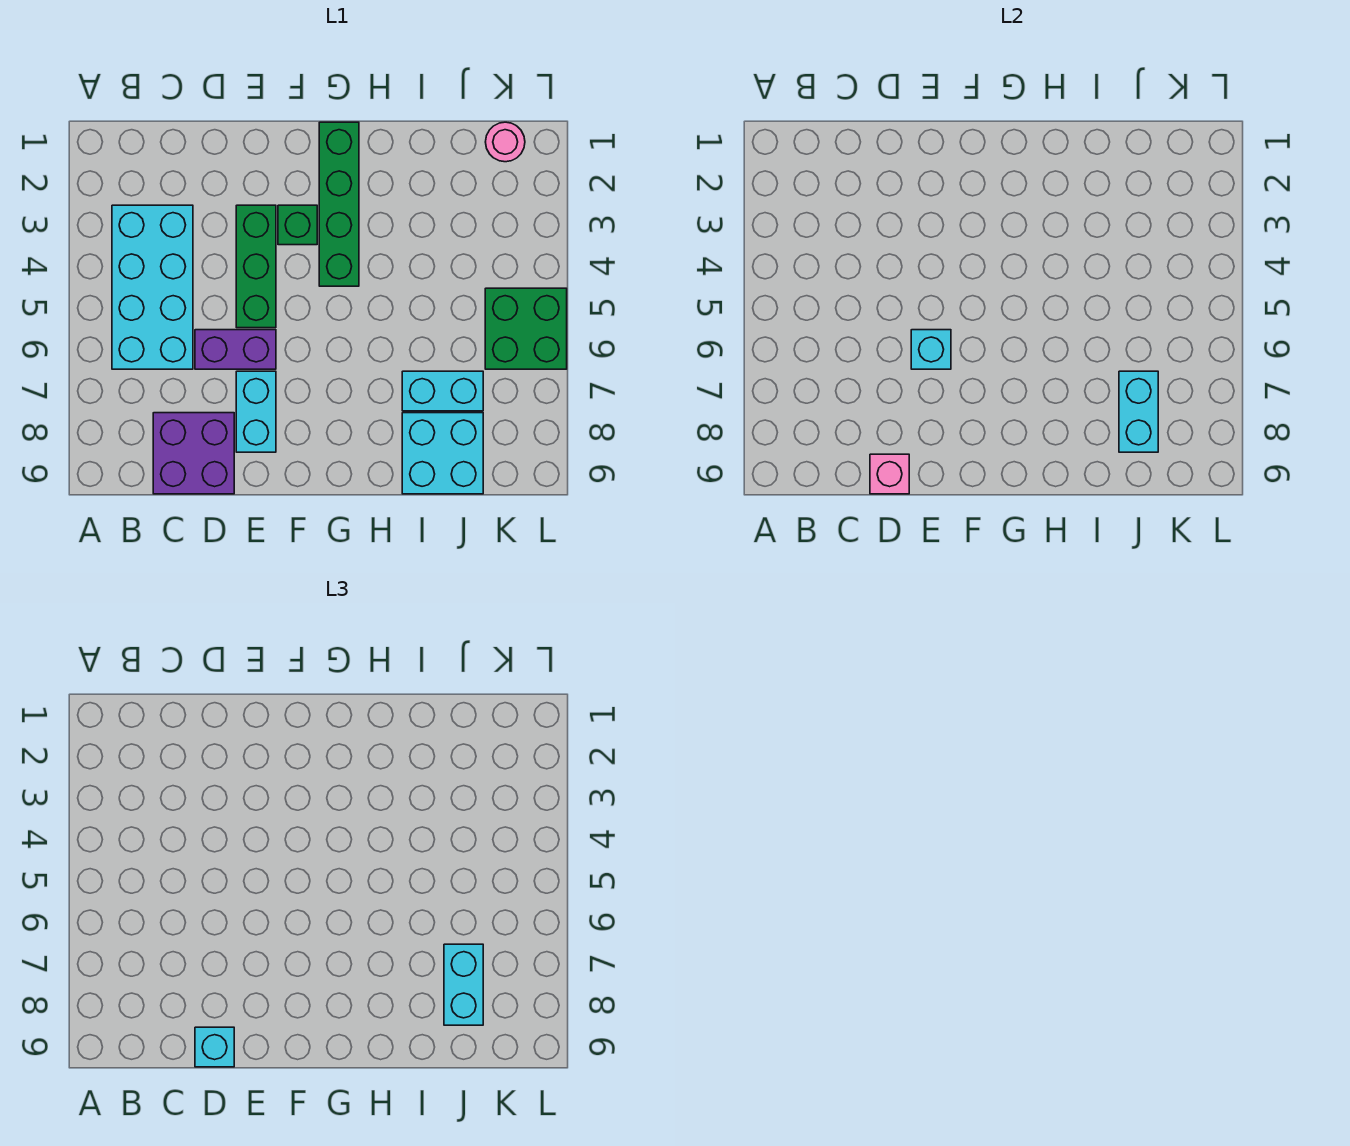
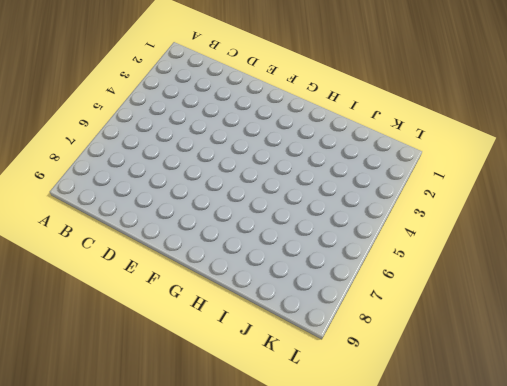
none -> cyan brick B3:C6 level 1
none -> purple brick C8:D9 level 1
none -> purple brick D6:E6 level 1

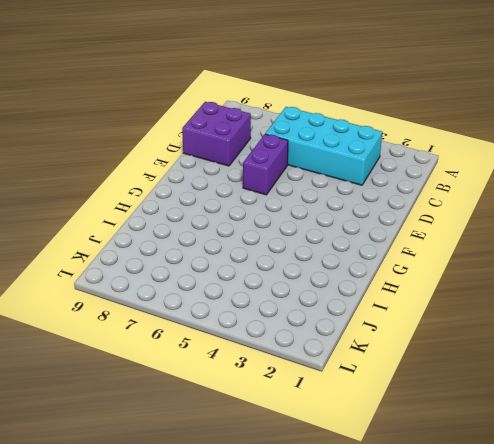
none -> green brick E3:E5 level 1
none -> cyan brick E7:E8 level 1
none -> green brick F3 level 1

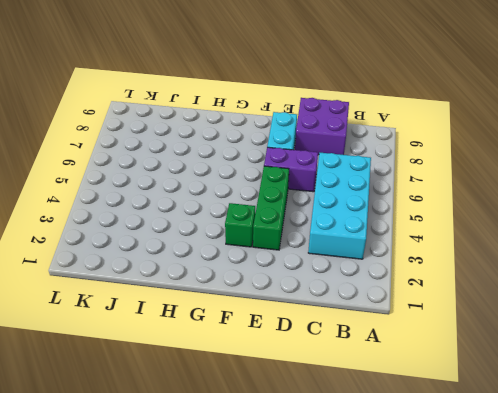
none -> green brick G1:G4 level 1
none -> cyan brick I7:J7 level 1
none -> cyan brick I8:J9 level 1

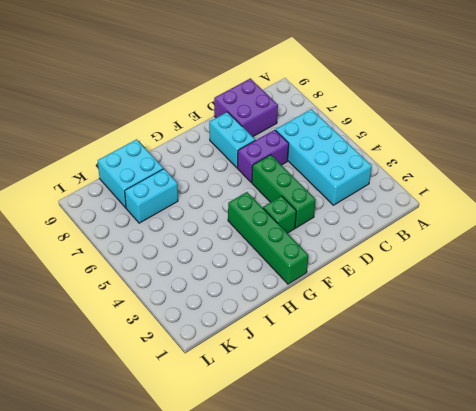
none -> pink round brick K1 level 1
none -> green brick K5:L6 level 1
none -> pink brick D9 level 2

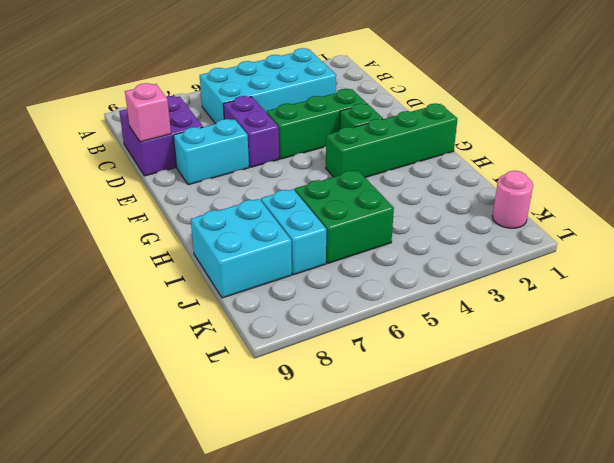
green brick I5:J6 level 1 -> green brick K5:L6 level 1
none -> cyan brick E6 level 2
none -> cyan brick J7:J8 level 2
none -> cyan brick D9 level 3

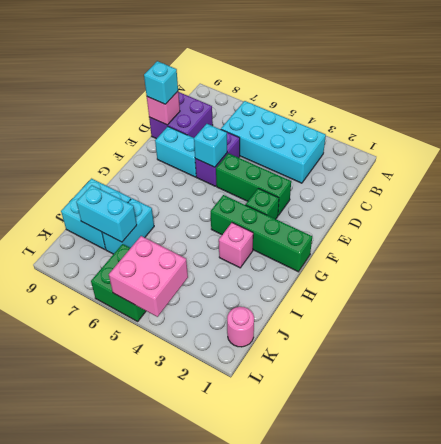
pink brick H3 level 1 -> none
pink brick K4:L5 level 2 -> none
none -> cyan brick J7:J8 level 3

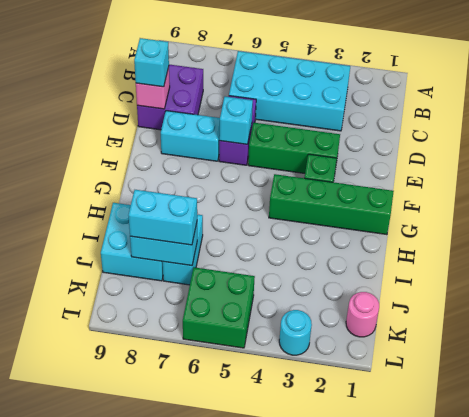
cyan round brick L3 level 1 -> none

